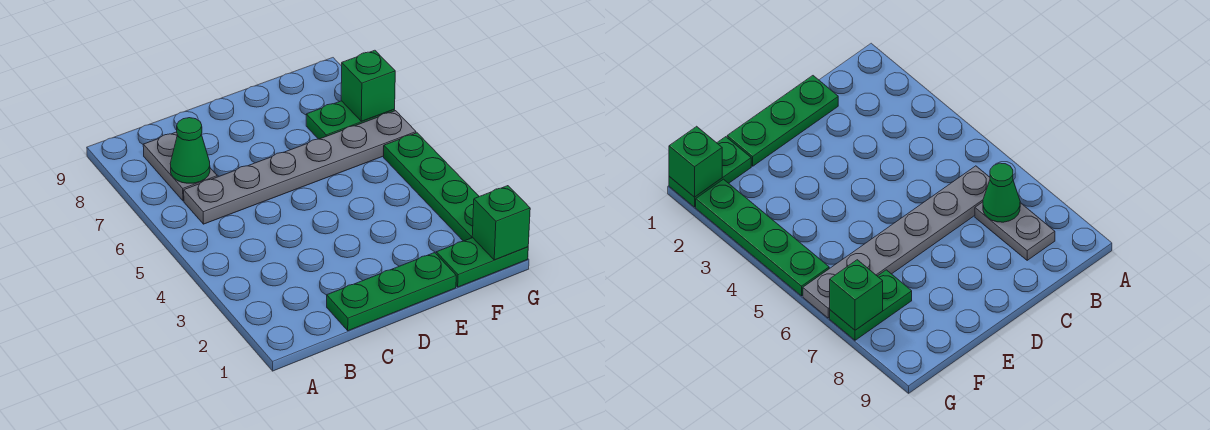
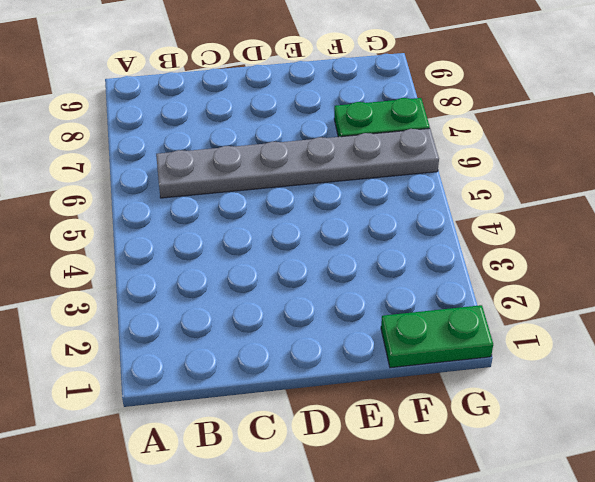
none -> grey plate B7:B8 level 1
none -> green plate C1:E1 level 1

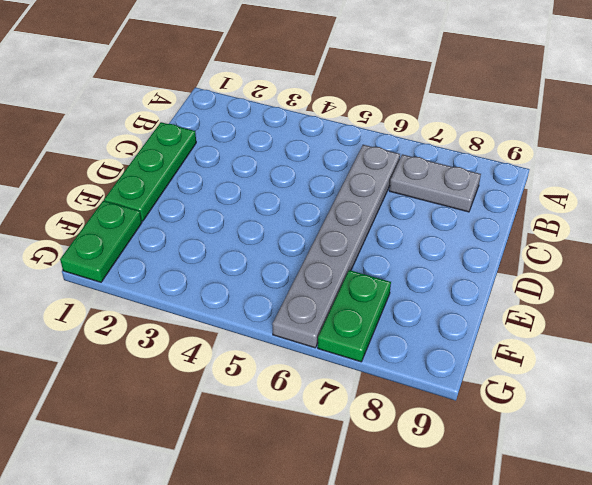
none -> green plate G2:G5 level 1
none -> green cone B7 level 2

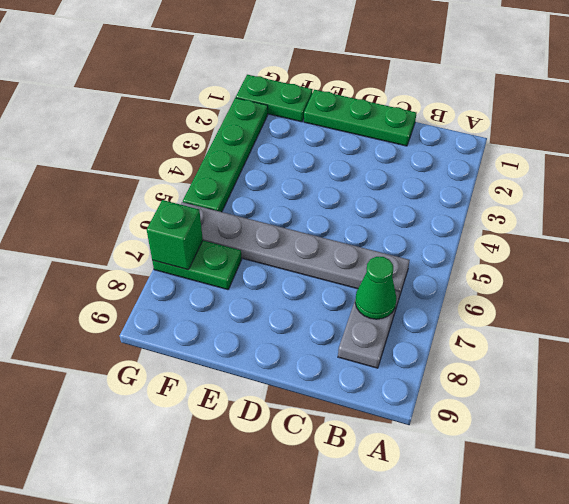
none -> green brick G1 level 2

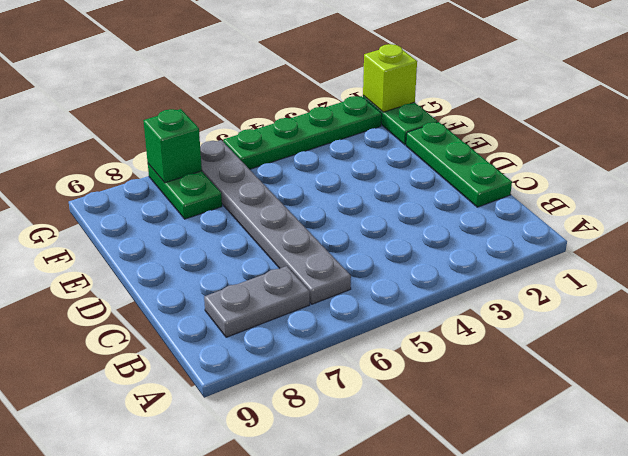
lime brick G1 level 2 -> green brick G1 level 2
none -> green cone B7 level 2

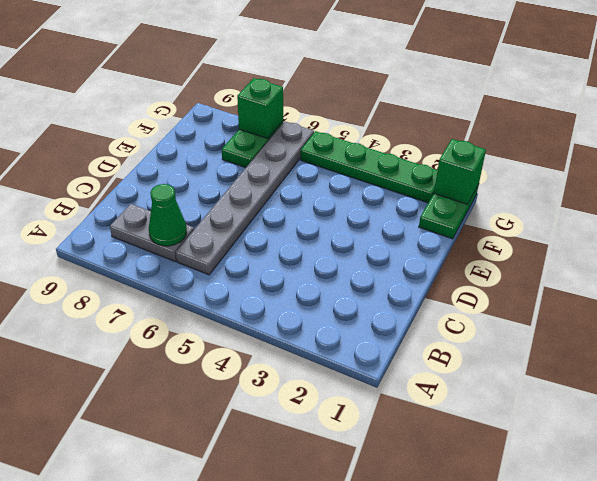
none -> green plate C1:E1 level 1

